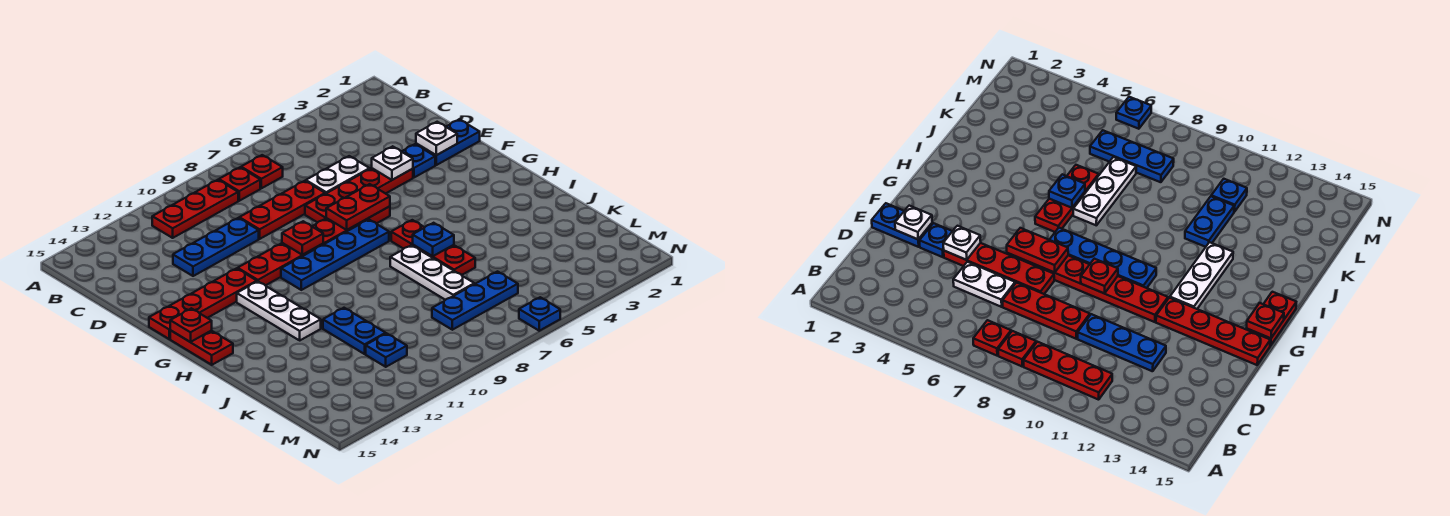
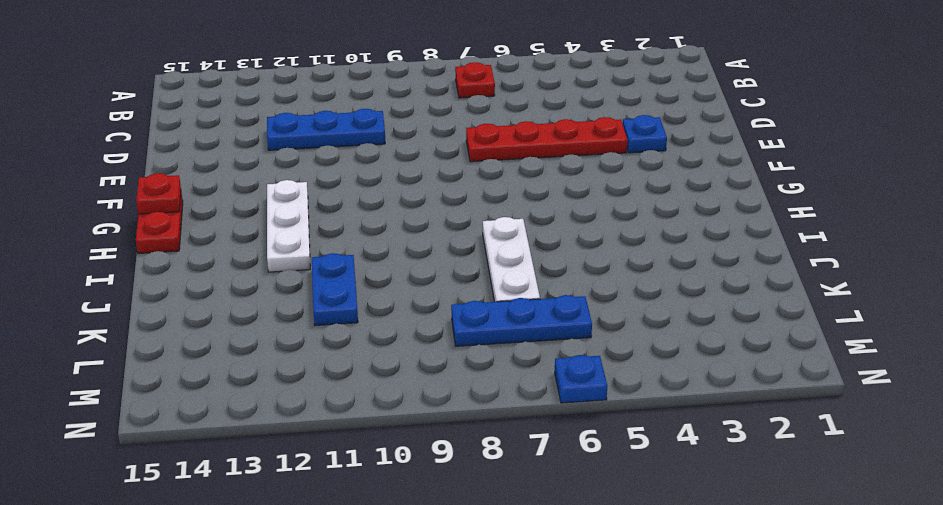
none -> red plate B8 level 1
none -> red plate B9:B11 level 1
none -> white plate D5:D6 level 1

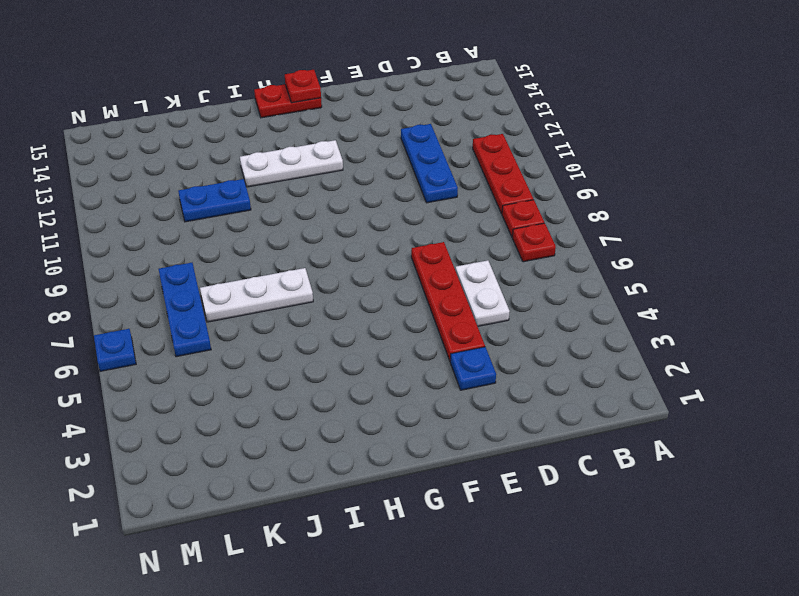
none -> red plate D7:D9 level 1
none -> blue plate E1:E2 level 1
none -> red plate F6:F11 level 1

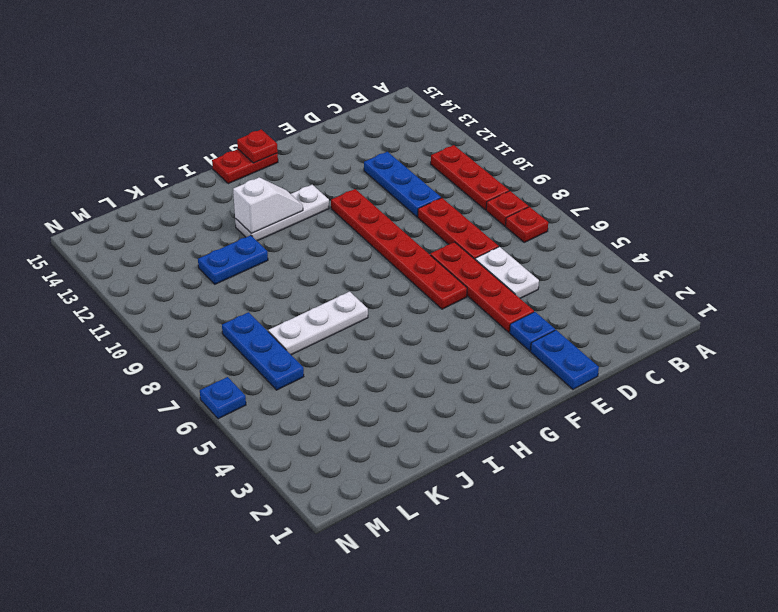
white slope H12:I12 level 2 top I -> none
none -> red plate F12:F15 level 1
none -> blue plate G7:G10 level 1
none -> red plate H6:J6 level 1

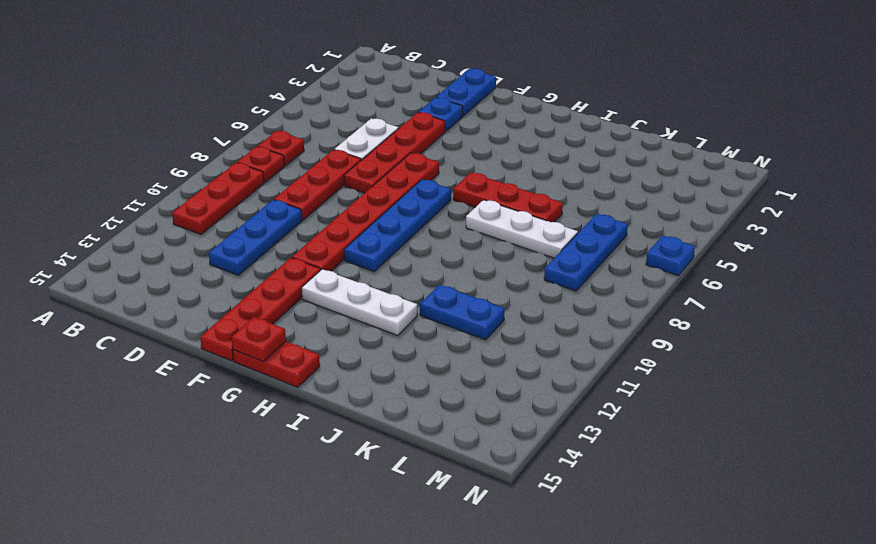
none -> blue plate L11 level 1
none -> white plate E2 level 2
none -> white plate E4 level 2

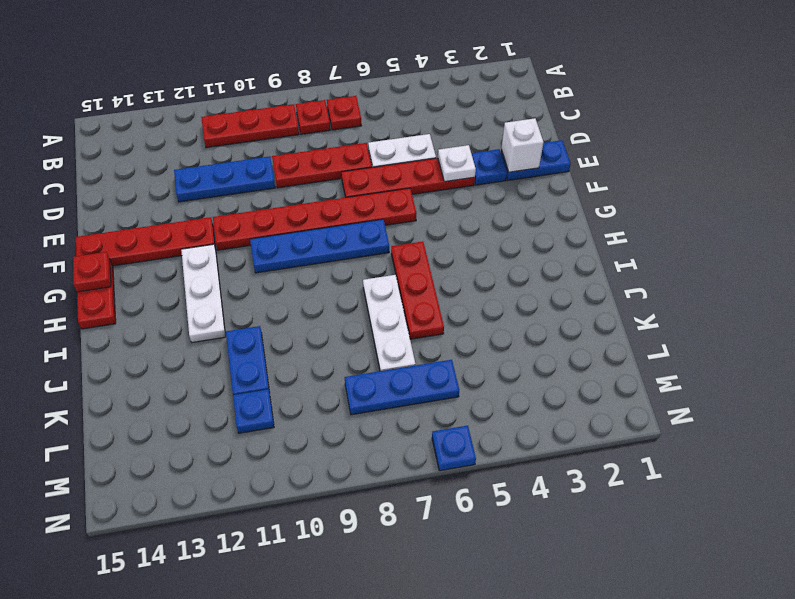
white brick E2 level 2 -> white plate E2 level 2
none -> red plate F6:F7 level 2
none -> red plate F9 level 2
none -> blue plate I6 level 2

